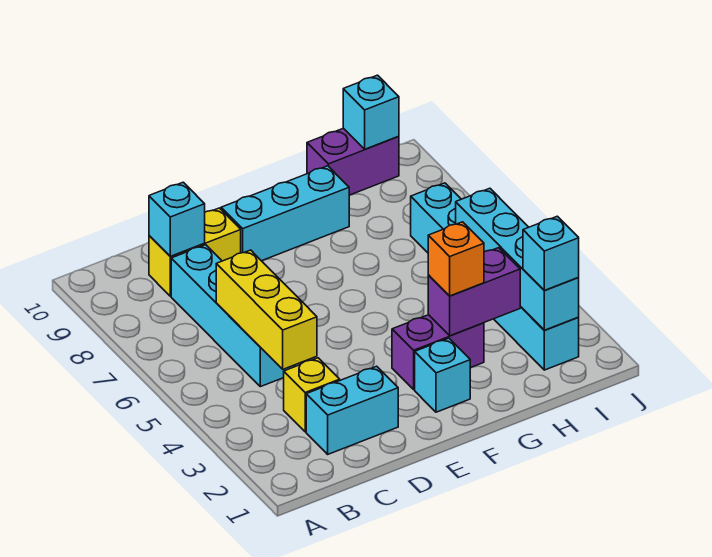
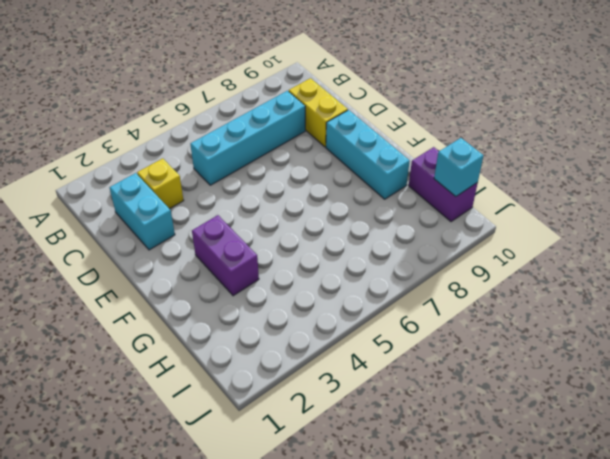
none -> cyan brick F2 level 1
none -> cyan brick I2:I7 level 1
none -> yellow brick C4:C6 level 2

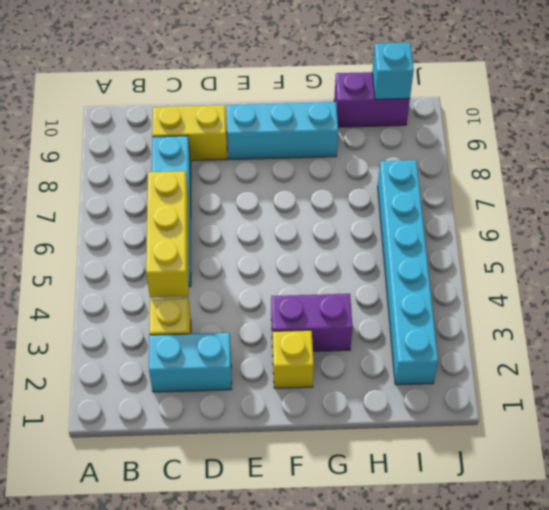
yellow brick F2 level 1 -> cyan brick F2 level 1
none -> cyan brick C9 level 2
none -> purple brick G3:H3 level 2
none -> cyan brick I2:I5 level 2

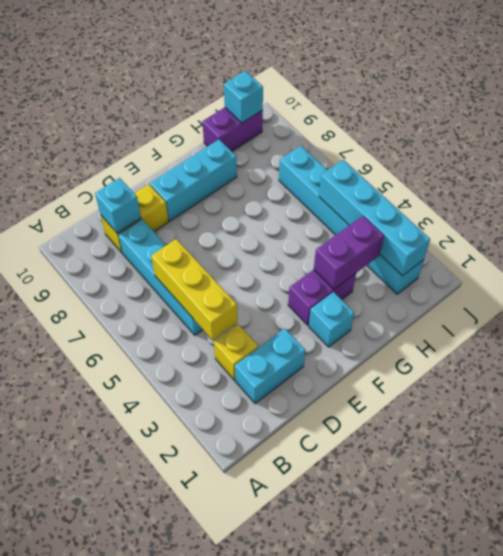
none -> orange brick G3 level 3
none -> cyan brick I2 level 3

